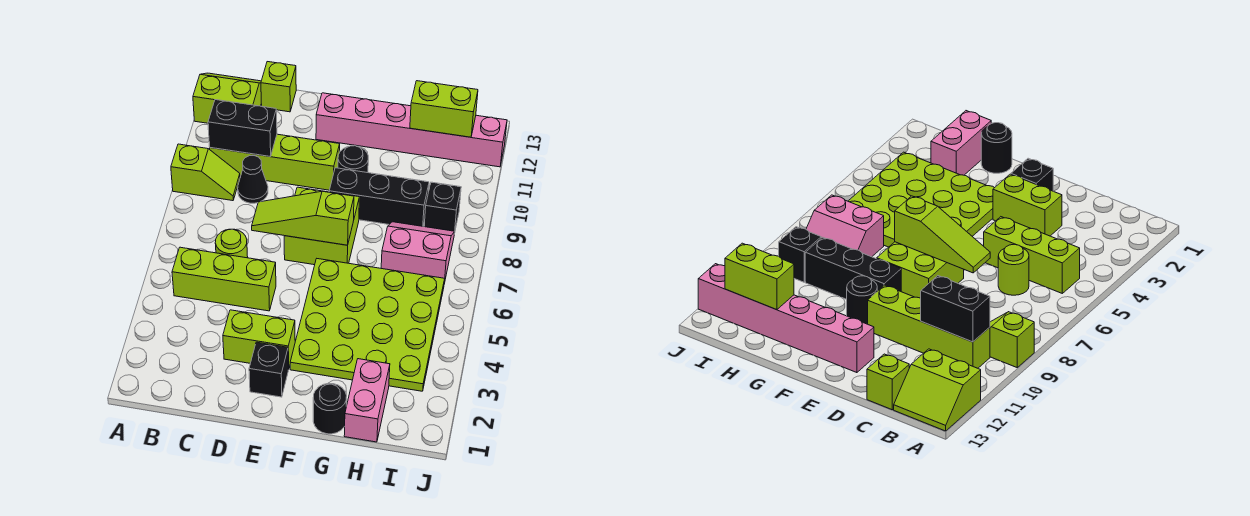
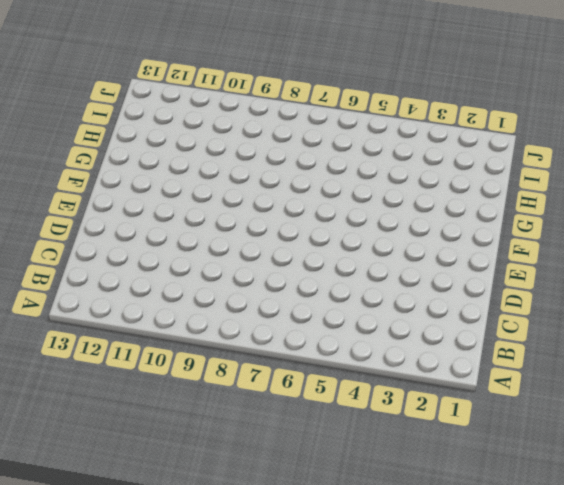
none -> lime slope A9:B9 level 1 top A
none -> lime slope A12:B13 level 1 top 12
none -> lime brick B5:D5 level 1

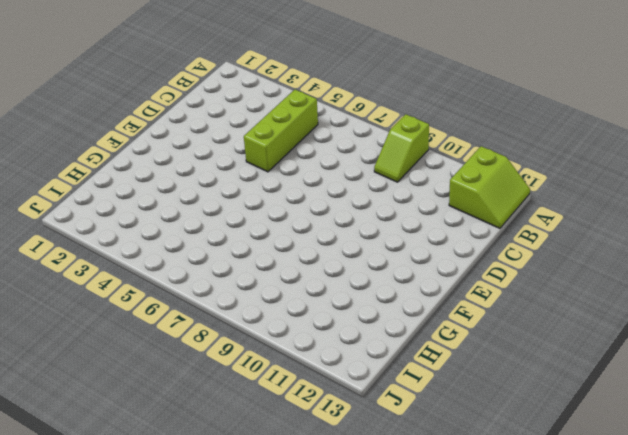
none -> lime brick B10:E10 level 1
none -> lime round brick C6 level 1
none -> black cone C9 level 1

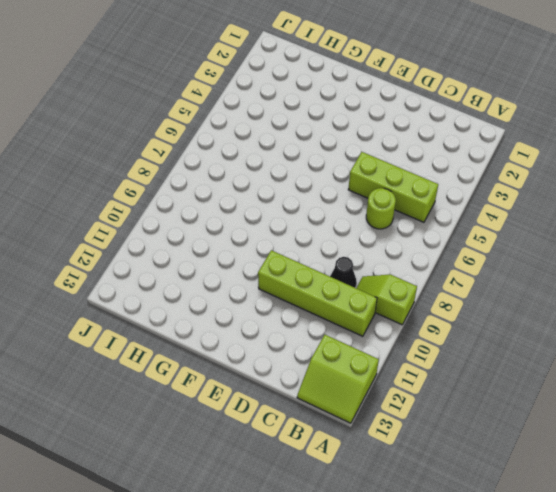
none -> lime brick C13 level 1
none -> lime brick D3:E3 level 1
none -> black brick E2 level 1

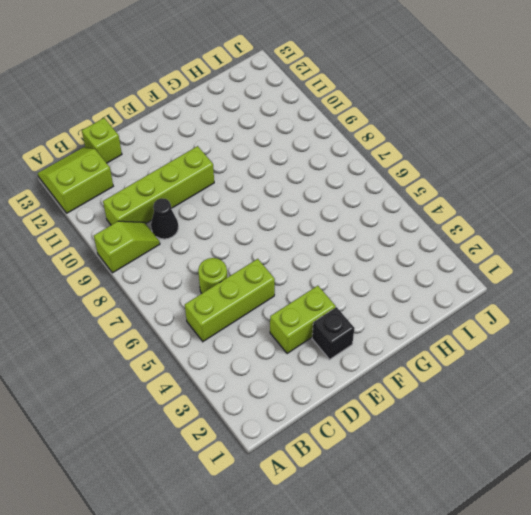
none -> lime brick E7:F8 level 1
none -> pink brick E12:J12 level 1
none -> lime plate F3:I6 level 1

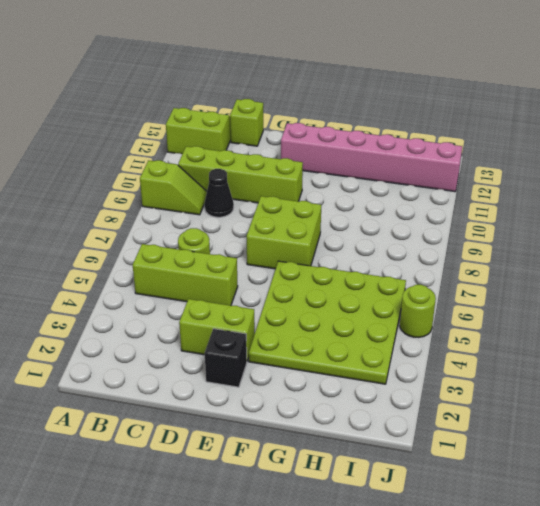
lime round brick J5 level 1 -> none
none -> black brick F9:H9 level 1
none -> black round brick F10 level 1
none -> black round brick G1 level 1

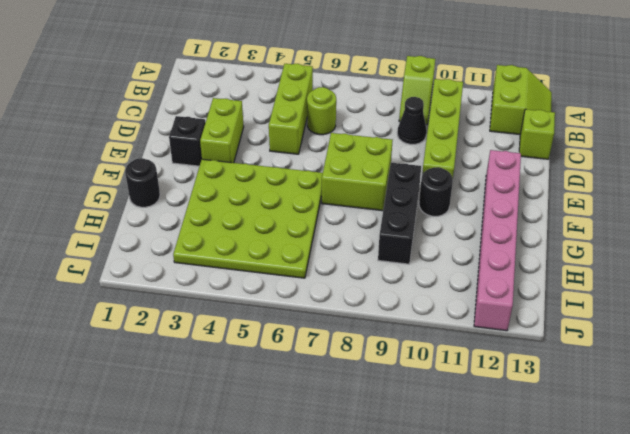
none -> pink brick H1:H2 level 1
none -> pink slope H7:I8 level 1 top 7
none -> black brick I9 level 1

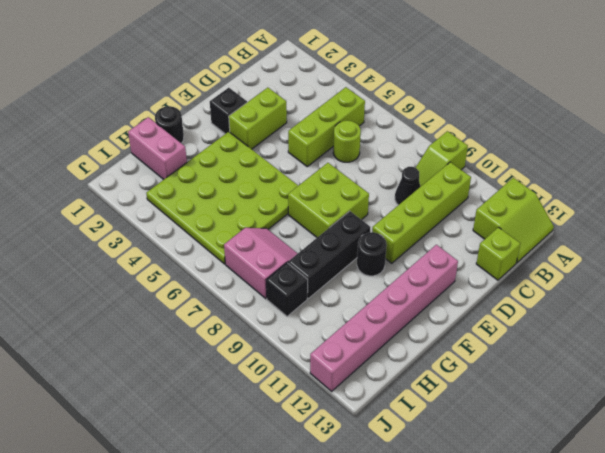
pink slope H7:I8 level 1 top I -> pink slope H7:I8 level 1 top 7
none -> black brick B10:C10 level 2
none -> lime slope D7:F7 level 2 top F
none -> lime brick H12:I12 level 2

